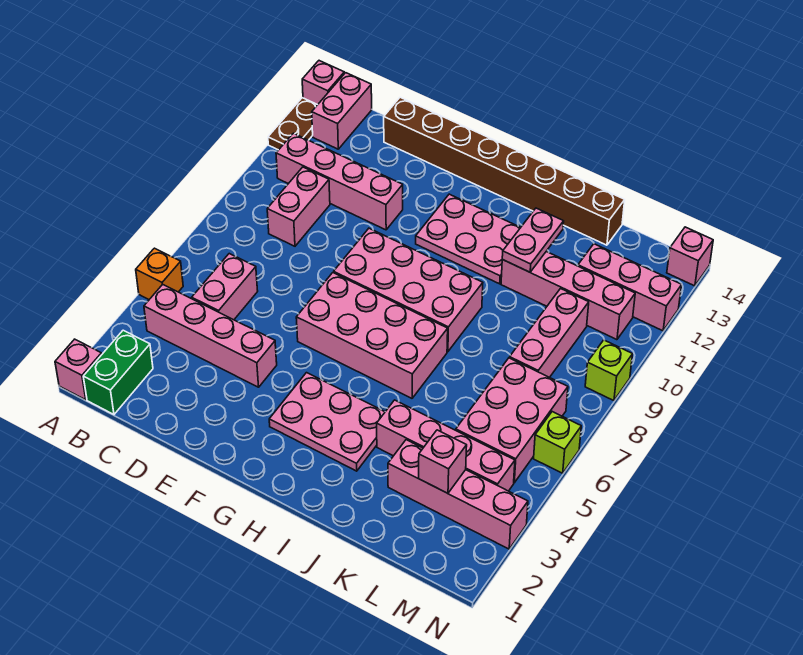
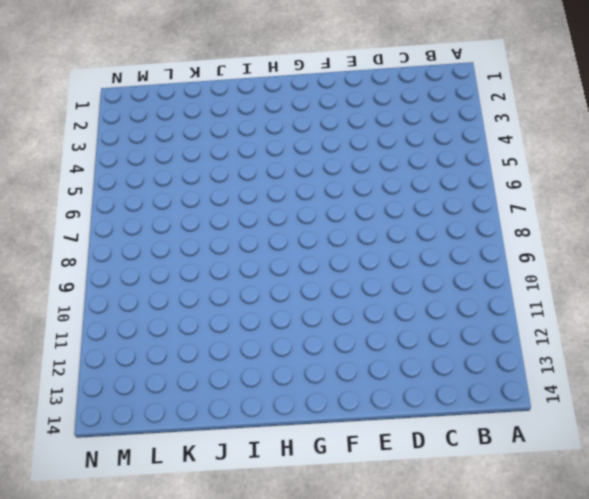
none -> pink brick A1 level 1
none -> orange brick A5 level 1
none -> brown plate A12:A13 level 1

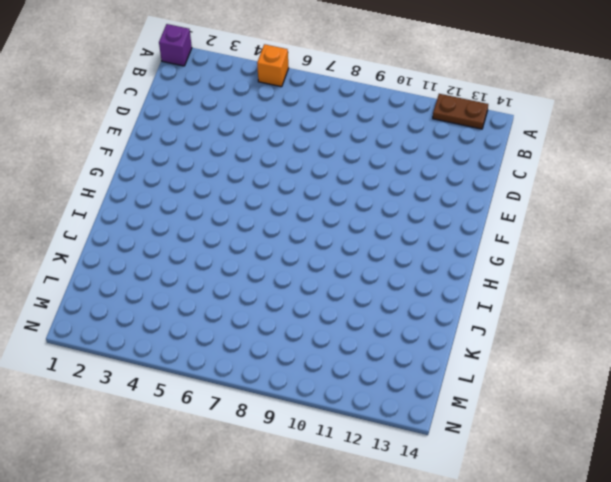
purple brick A1 level 1 -> pink brick A1 level 1
none -> pink brick A14 level 1
none -> green brick B1:B2 level 1
none -> pink brick B4:E4 level 1

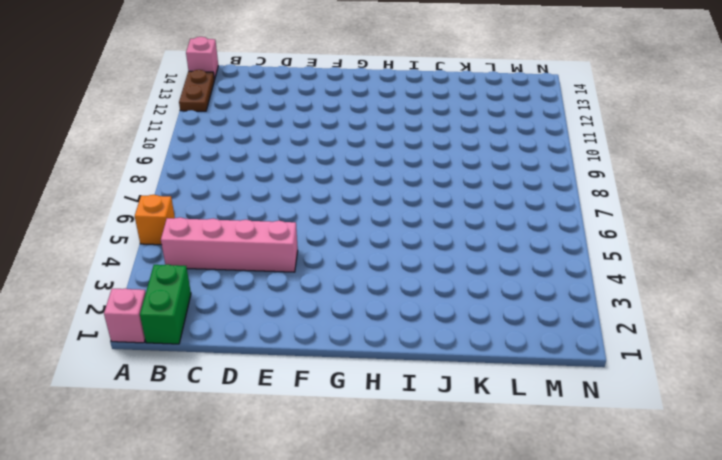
none -> pink brick B11:E11 level 1
none -> pink brick B13:B14 level 1
none -> pink brick C5:C6 level 1

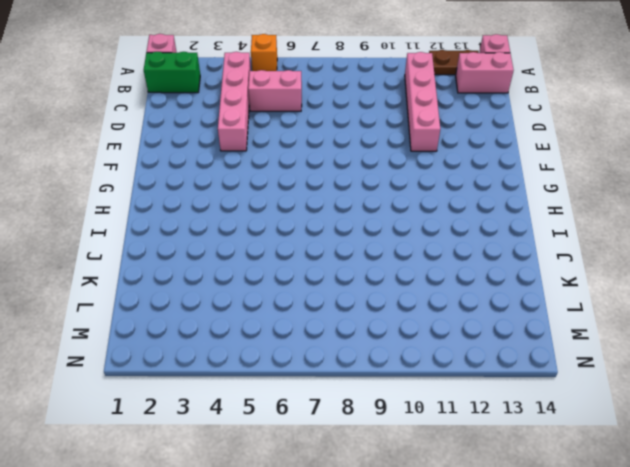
none -> pink brick C9:C10 level 1
none -> brown brick D14:K14 level 1
none -> pink brick F6:I7 level 1

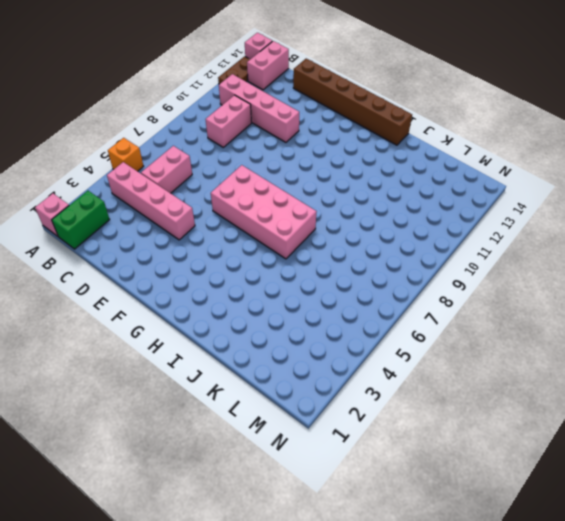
brown brick D14:I14 level 1 -> brown brick D14:K14 level 1
none -> pink brick F8:I9 level 1
none -> pink plate G3:I4 level 1
none -> pink plate G11:I12 level 1

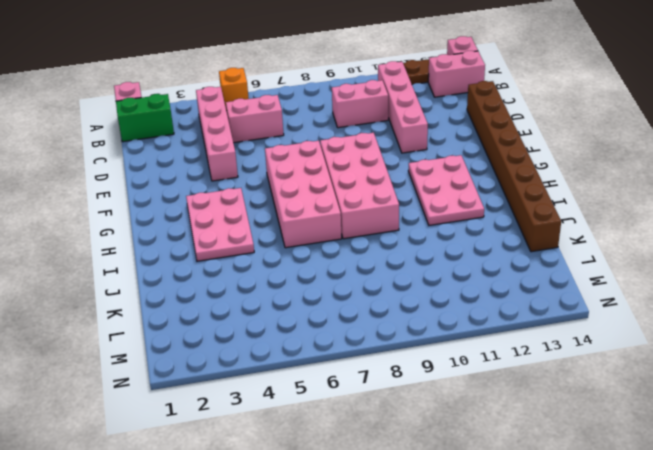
none -> pink brick J4:M4 level 1
none -> pink brick J11:M11 level 1
none -> pink brick K3:N3 level 1

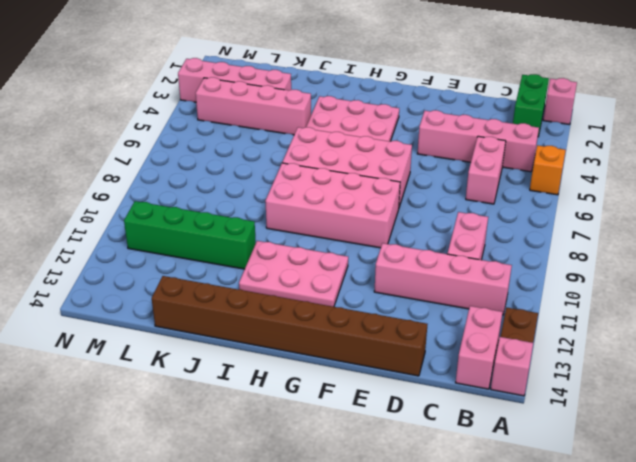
green brick J11:M11 level 1 -> pink brick J11:M11 level 1
none -> pink brick L5:M7 level 1
none -> pink brick L8:L10 level 1
none -> pink brick L12:N12 level 1

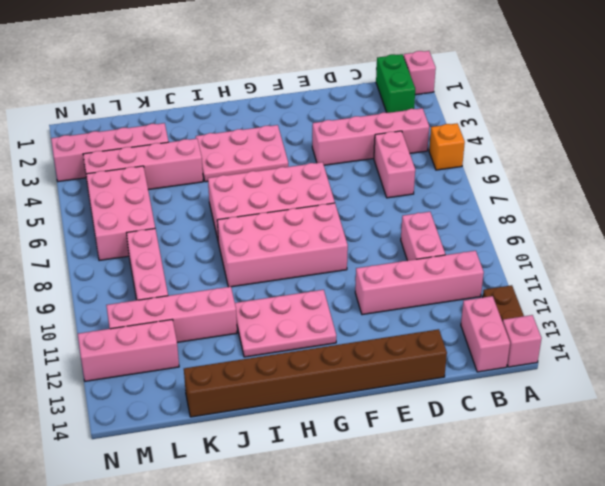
none -> lime brick N6 level 1
none -> lime brick N9 level 1
none -> pink brick N14 level 1

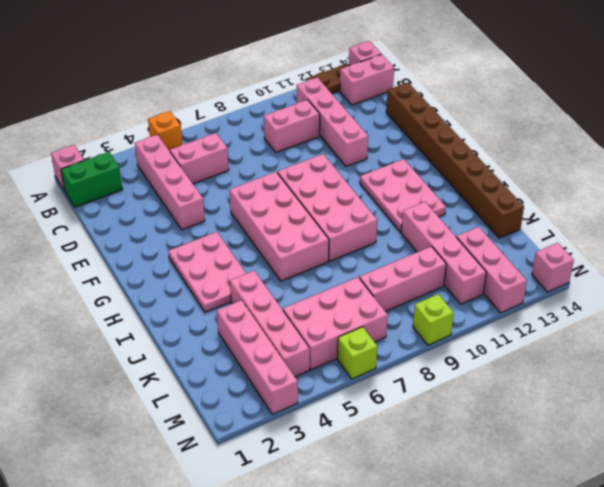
none -> pink plate J11:J12 level 2
none -> pink brick L3 level 2

